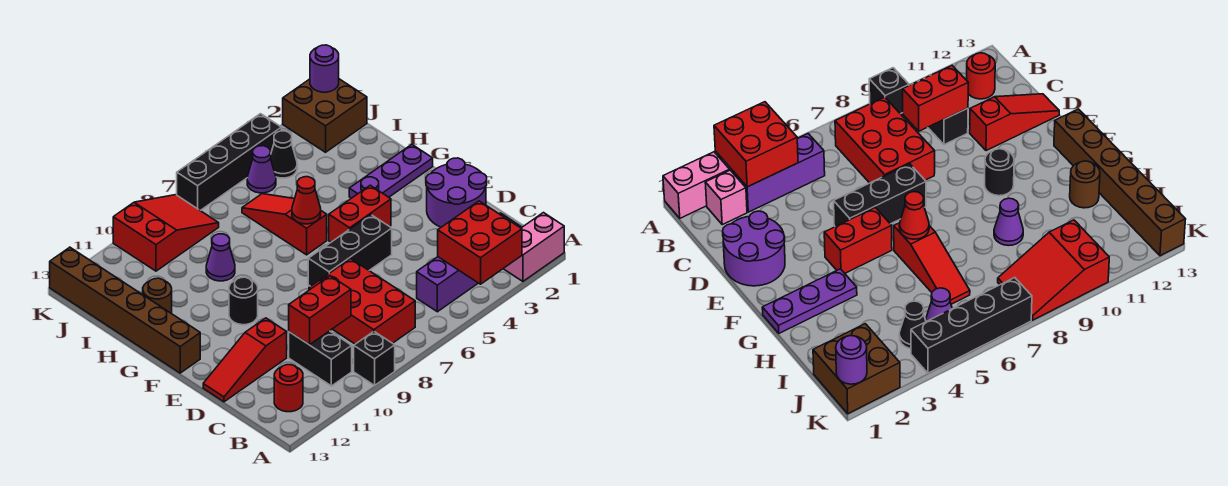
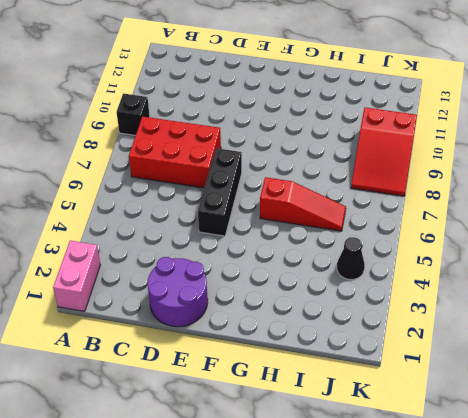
none -> pink brick B2 level 1
none -> purple brick B3:B5 level 1
none -> black brick B10:C10 level 1

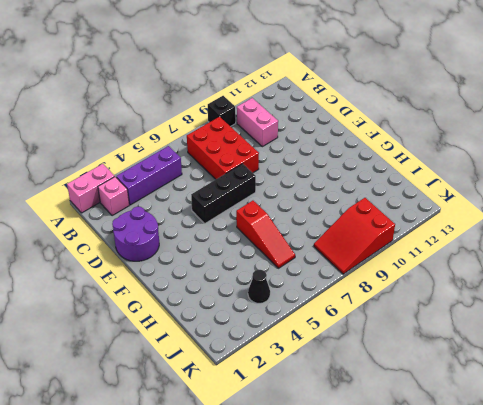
pink brick B10:C10 level 1 -> black brick B10:C10 level 1
none -> red round brick B12 level 1
none -> red slope D11:D13 level 1 top 11
none -> red brick F4:F5 level 1

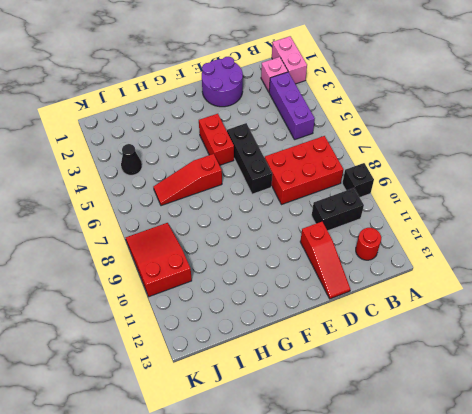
none -> black round brick F10 level 1
none -> brown brick F13:K13 level 1
none -> purple plate G1:G3 level 1

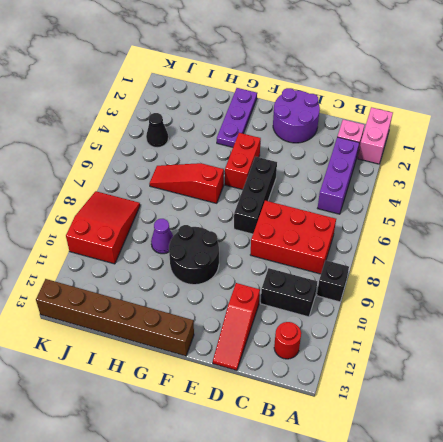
black round brick F9:G10 level 1 -> black round brick F10 level 1
none -> brown round brick H12 level 1
none -> brown brick J1:K2 level 1
none -> purple cone J5 level 1

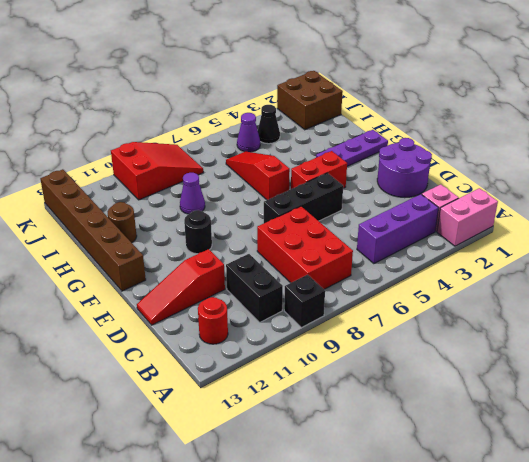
none -> black brick K4:K7 level 1
none -> red brick A3:B4 level 2
none -> red brick C9:C10 level 2

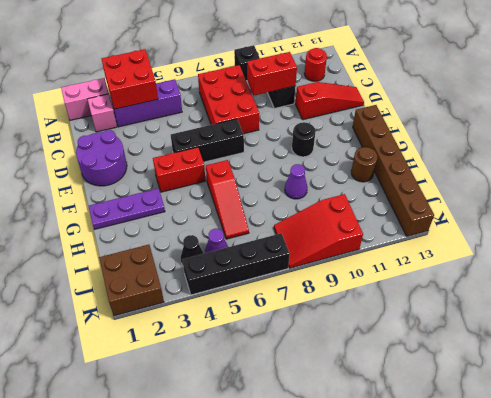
none -> red cone G6 level 2
none -> purple round brick K1 level 2

